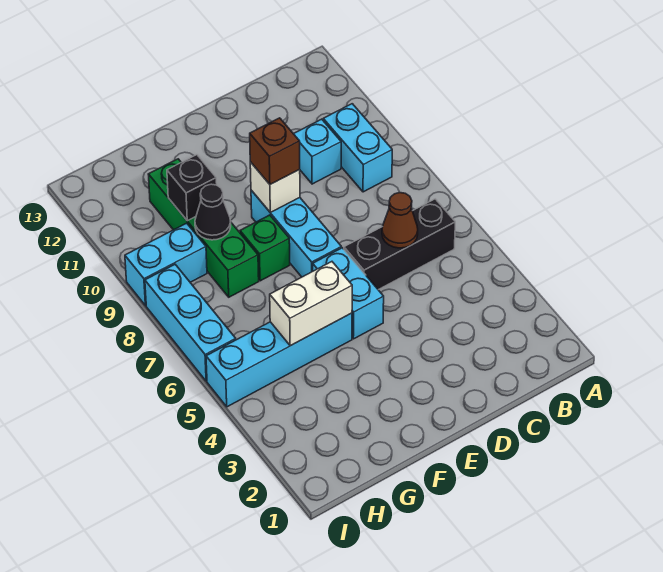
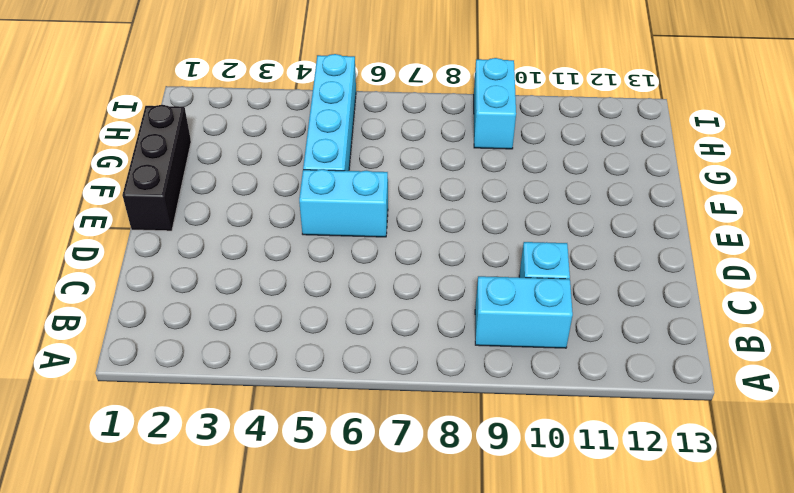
black brick E1:G1 level 1 -> black brick B6:D6 level 1
none -> cyan brick E7:E9 level 1
none -> green brick F8 level 1
none -> green brick G8:G11 level 1

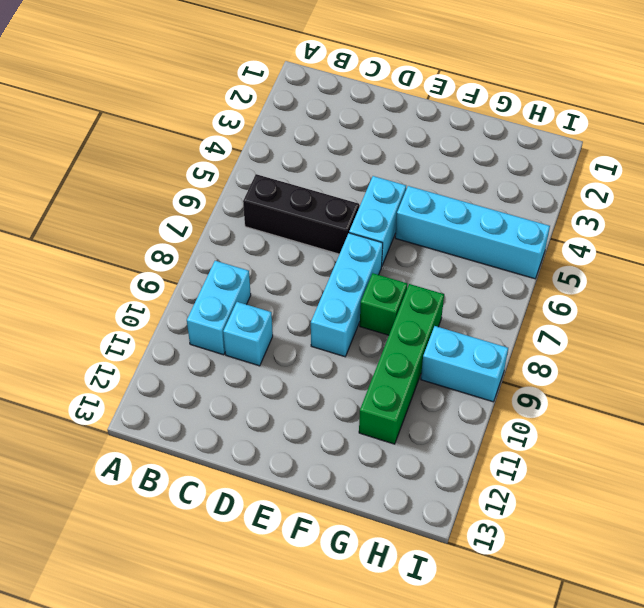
none -> cyan brick I6:I8 level 1
none -> brown cone C6 level 2
none -> white brick E9 level 2

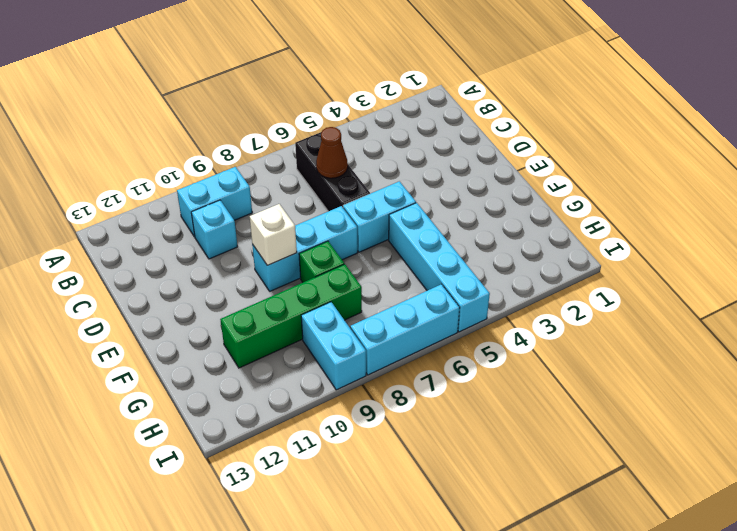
none -> white brick F5:G5 level 2
none -> black cone G9 level 2
none -> black brick G10 level 2

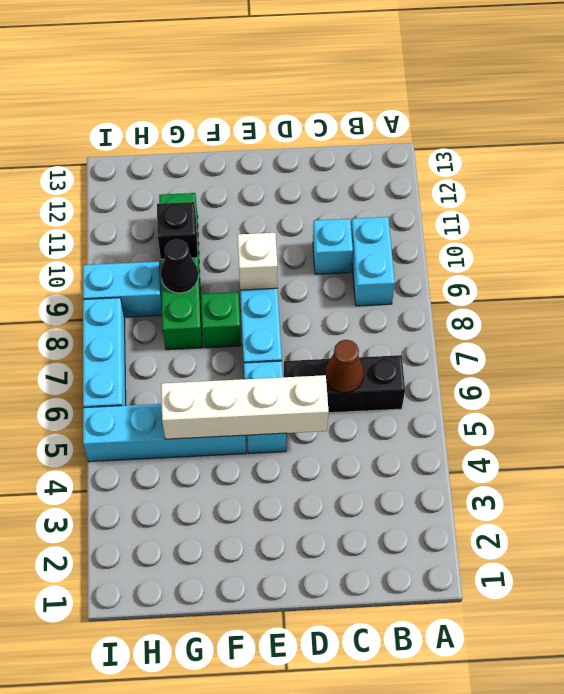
white brick D5:G5 level 2 -> white brick F5:G5 level 2
none -> brown brick E9 level 3

